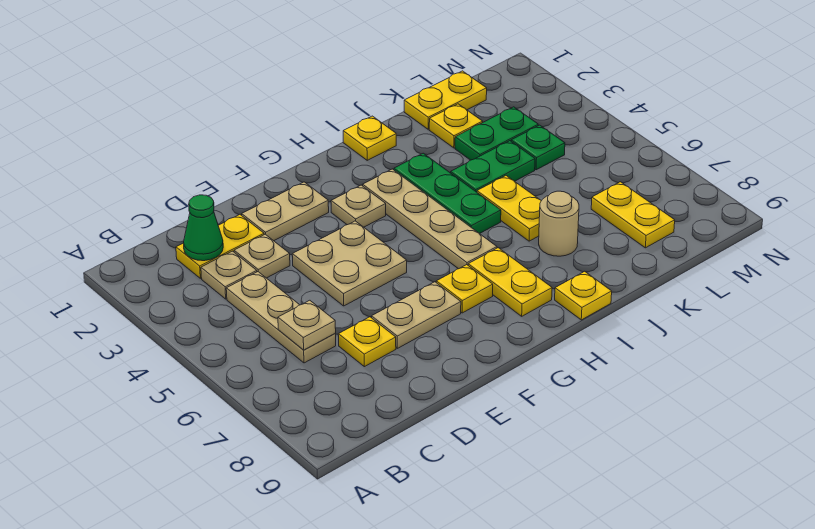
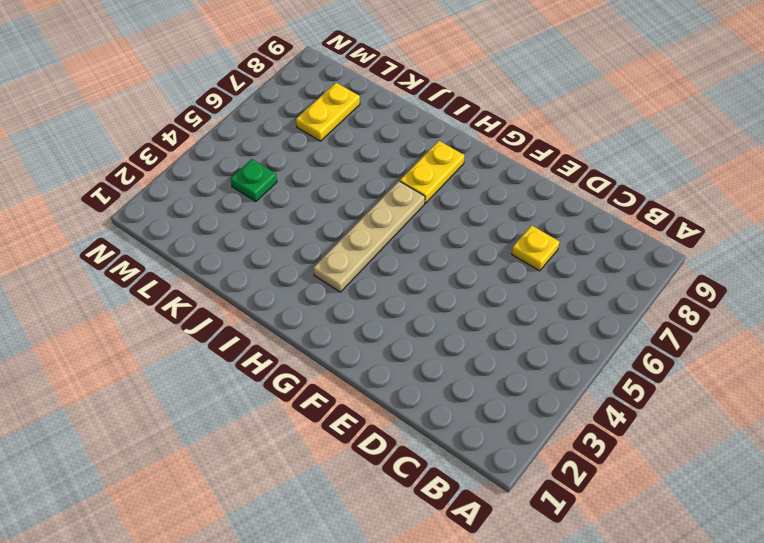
none -> yellow plate C2:D2 level 1
none -> tan plate C3 level 1
none -> tan plate C4:C6 level 1

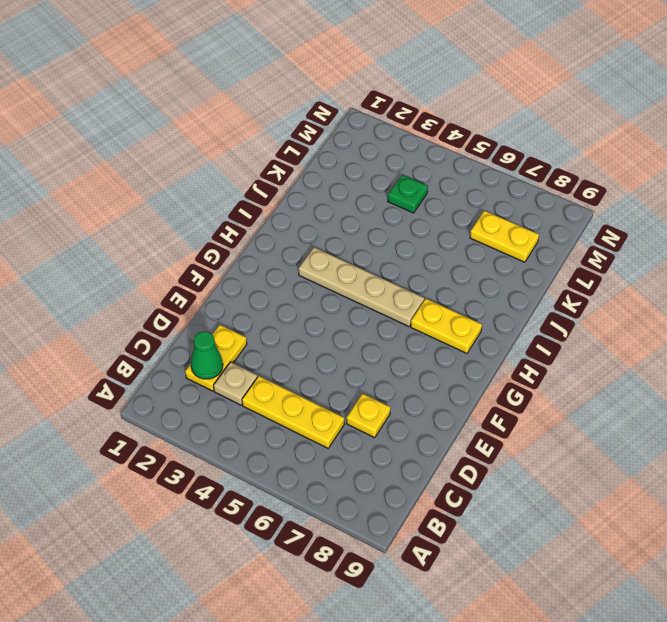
yellow plate C4:C6 level 1 -> tan plate C4:C6 level 1
none -> tan plate D3 level 1
none -> tan plate E2:F2 level 1
none -> tan plate E4:F5 level 1

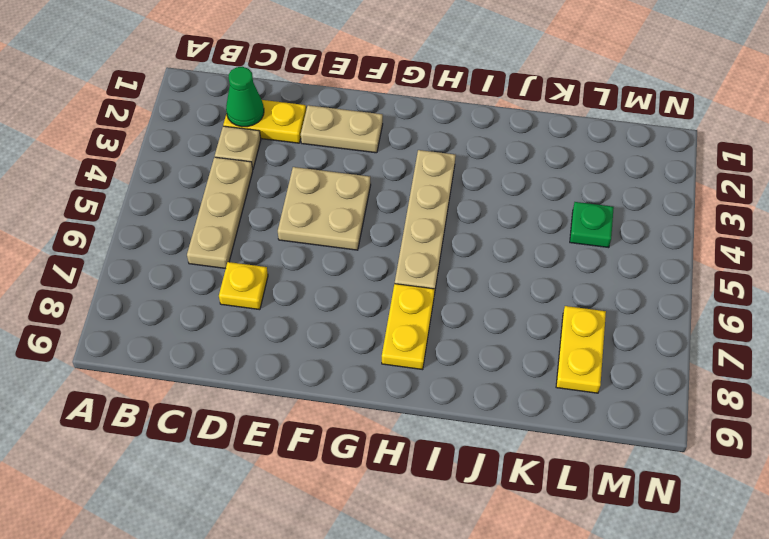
none -> tan plate D3 level 1
none -> tan plate E7:F7 level 1
none -> tan plate G3 level 1

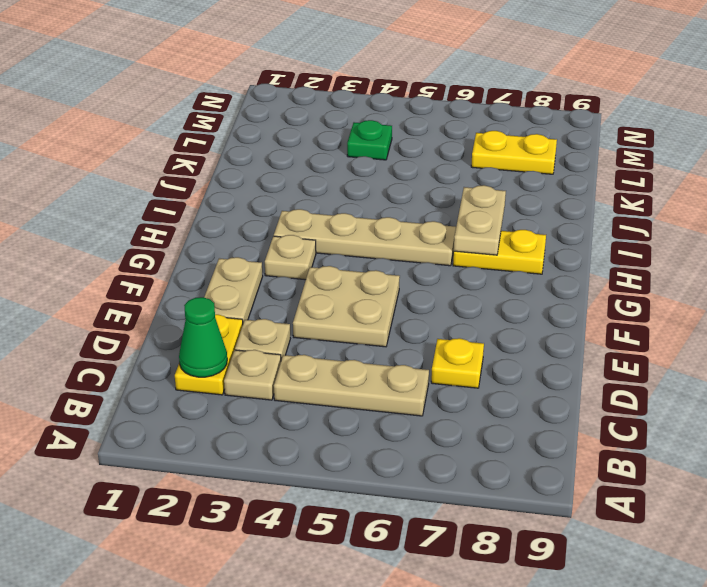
tan plate H7:I7 level 2 -> tan plate E7:F7 level 1
none -> yellow plate G7 level 1
none -> yellow plate I1 level 1
none -> green plate I3:I5 level 1

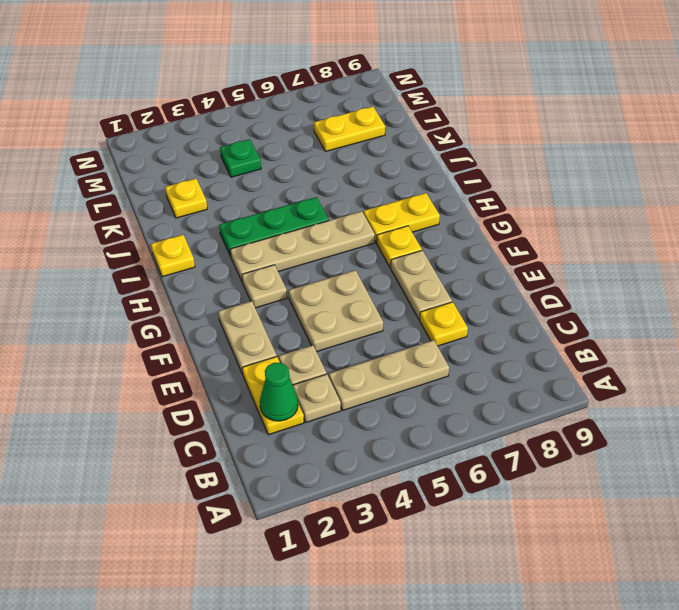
none -> yellow plate I9 level 1
none -> green plate J4:K4 level 1
none -> yellow plate J5:J6 level 1

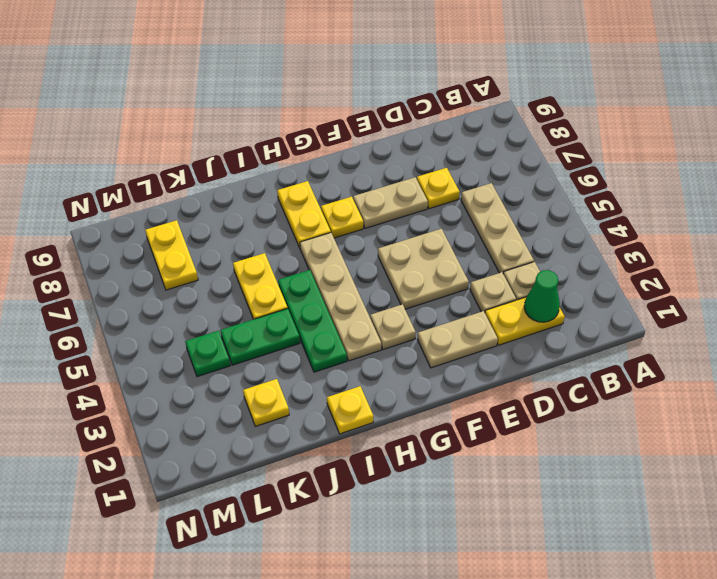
none -> yellow plate I9 level 1
none -> tan round brick J7 level 1
none -> yellow plate K1:L1 level 1

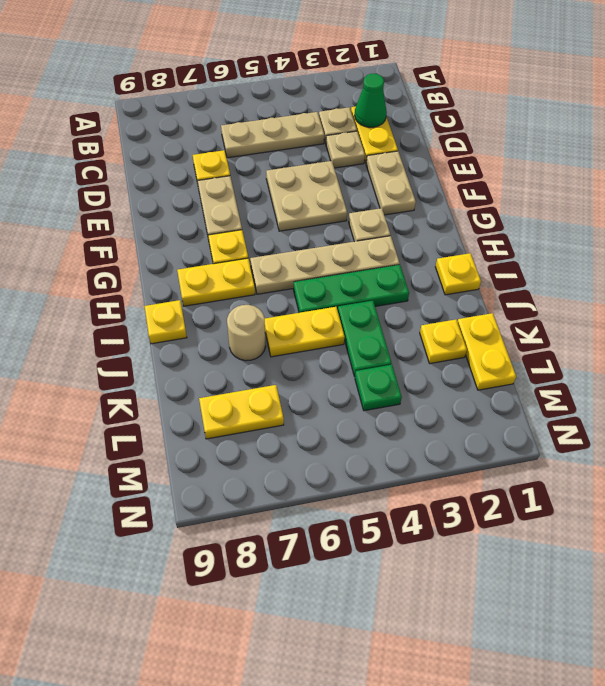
none -> green plate K3:L3 level 1
none -> tan plate C6 level 2

